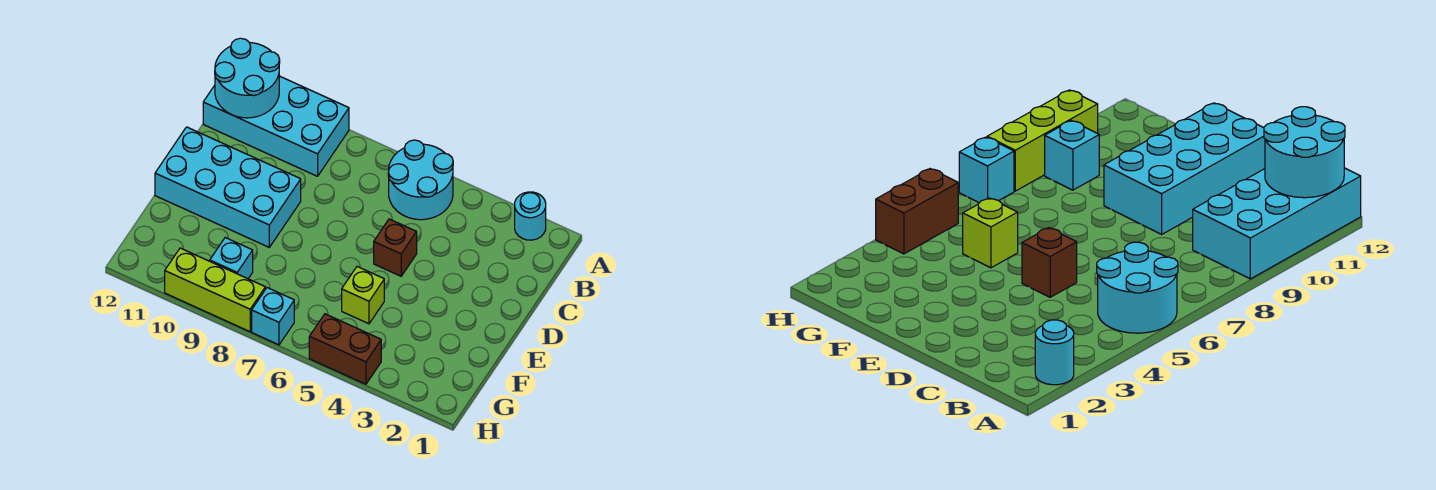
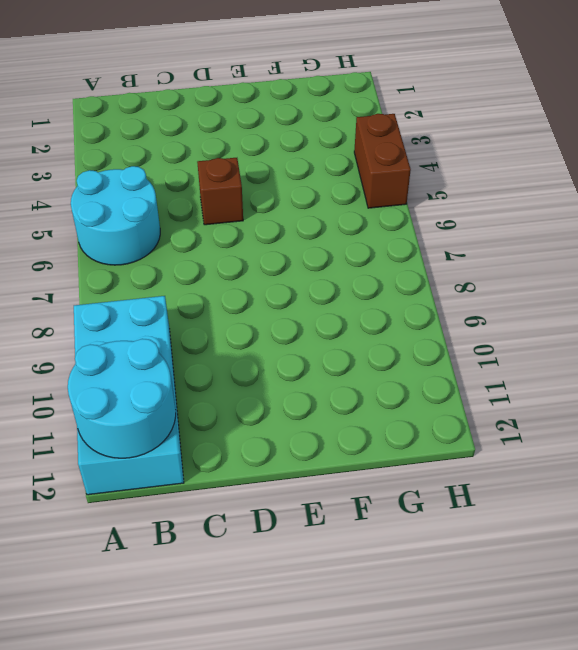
none -> cyan round brick A2 level 1
none -> cyan brick D9:E12 level 1

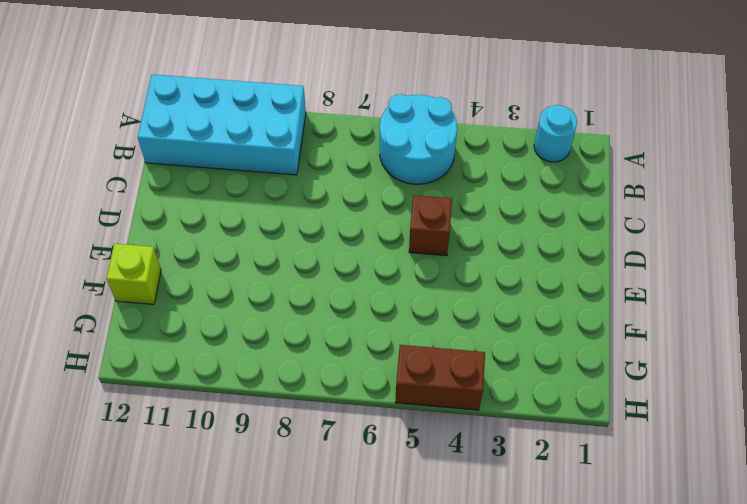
lime brick F12 level 1 -> lime brick F5 level 1
none -> cyan brick D9:E12 level 1
none -> cyan brick G9 level 1

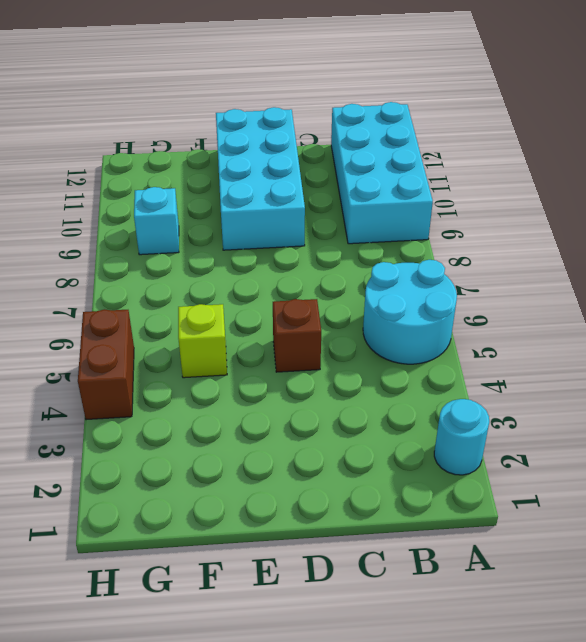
none -> cyan brick H7 level 1
none -> lime brick H8:H10 level 1

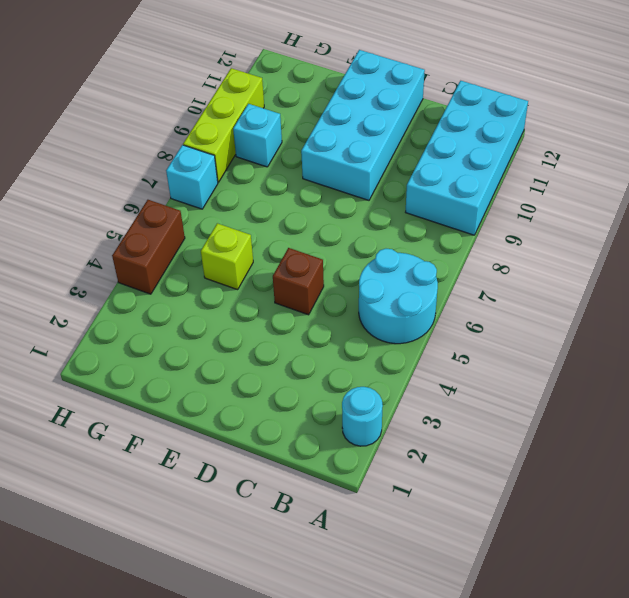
none -> cyan round brick A11:B12 level 2

